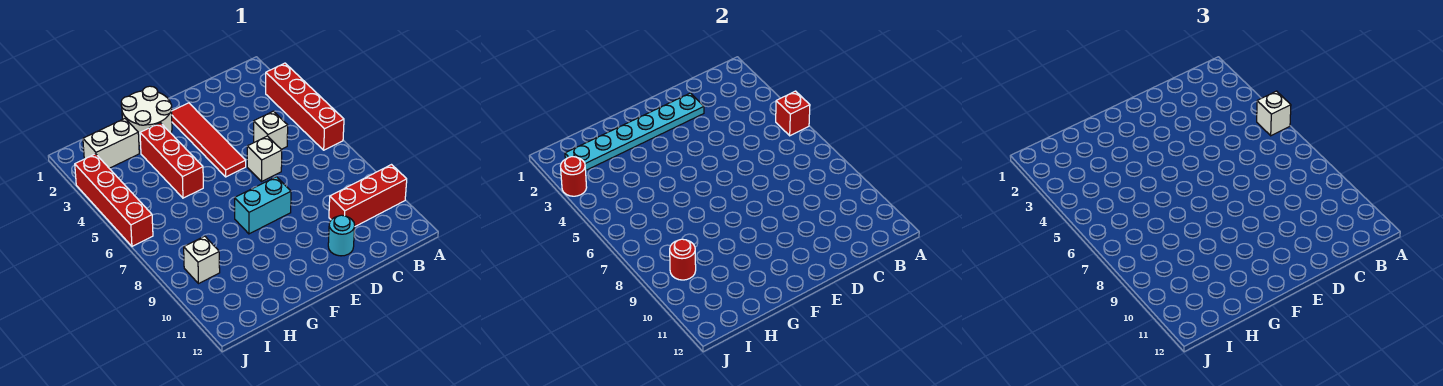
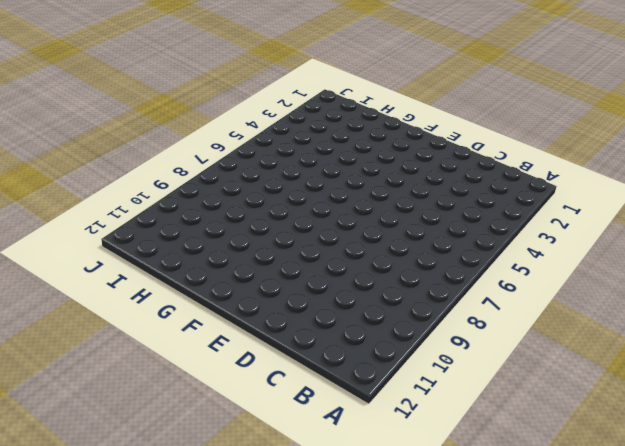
none -> red brick A3:A6 level 1
none -> red brick A10:C10 level 1
none -> white brick C5 level 1

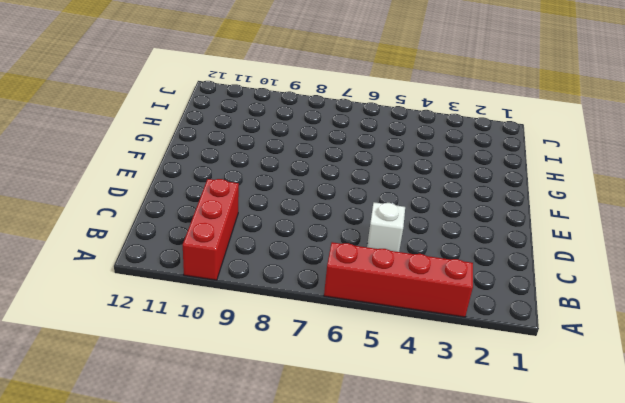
none -> white brick D6 level 1
none -> cyan round brick D11 level 1
none -> red tile E2:E5 level 1

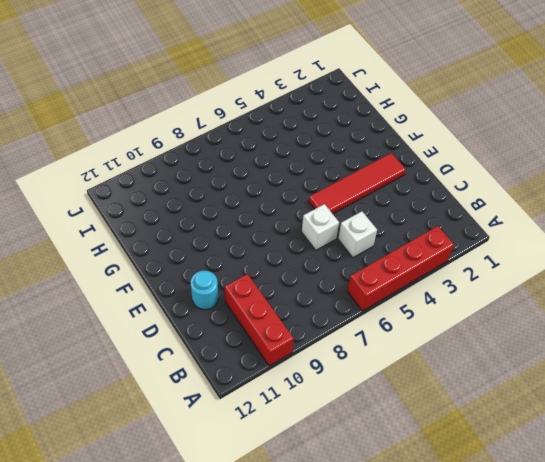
none -> cyan brick E8:F8 level 1
none -> white round brick F1:G2 level 1
none -> red brick G3:G5 level 1

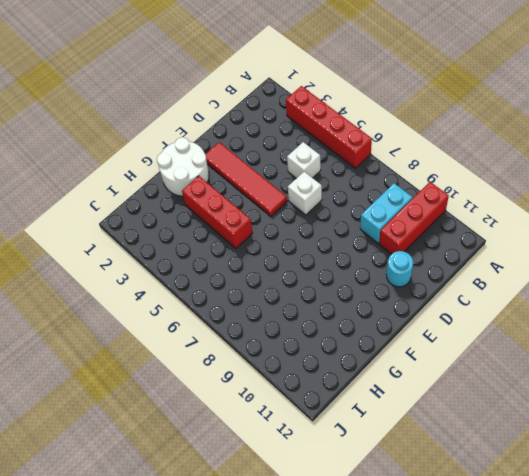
cyan brick B9:C9 level 1 -> cyan brick E8:F8 level 1
none -> white brick H2:I2 level 1
none -> white brick I9 level 1
none -> red brick J3:J6 level 1

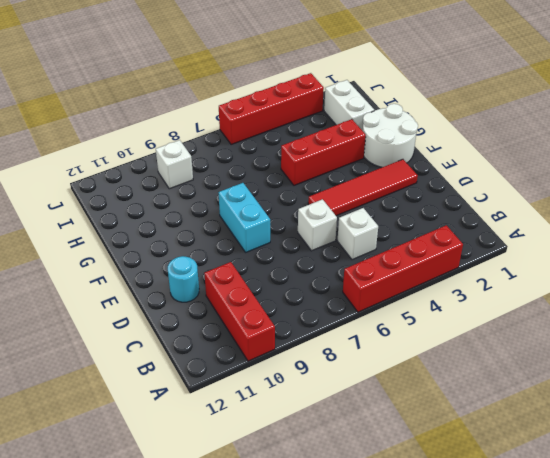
none -> red brick A5 level 2
none -> cyan plate D2:I2 level 2
none -> red round brick I9 level 2

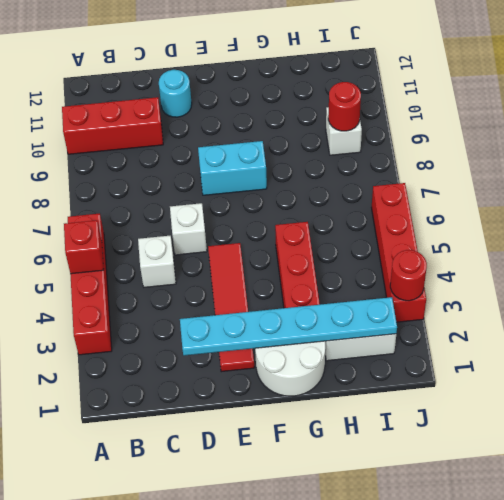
none -> white brick A5 level 3

